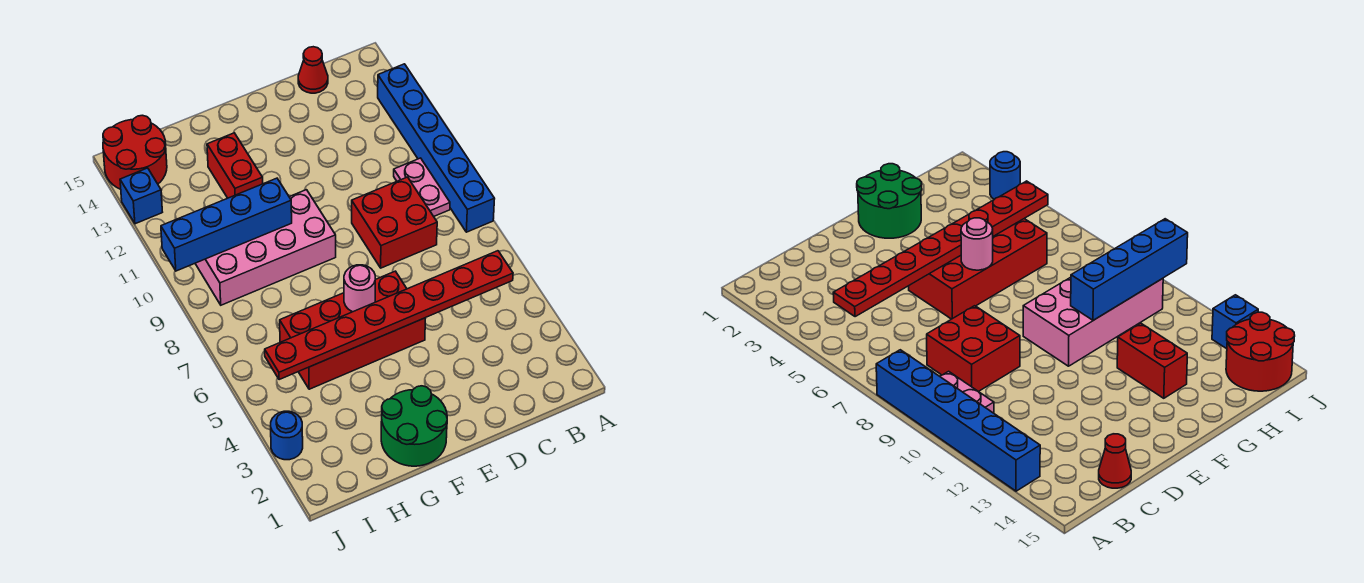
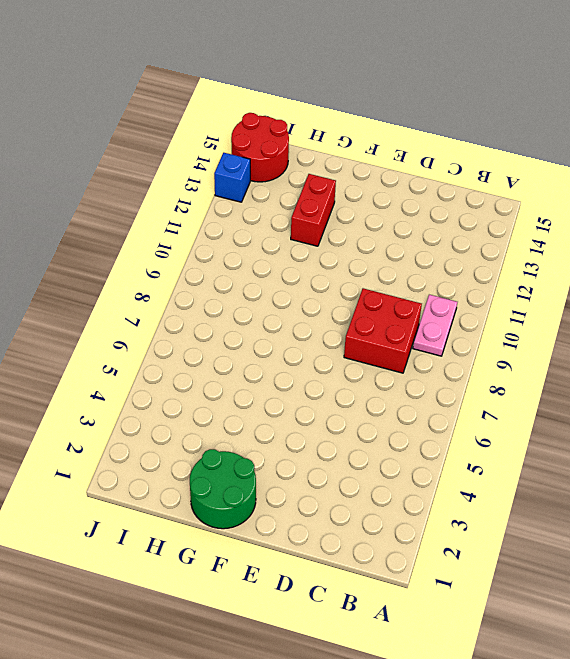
none -> blue brick A8:A13 level 1
none -> red cone C15 level 1
none -> red brick E5:H6 level 1

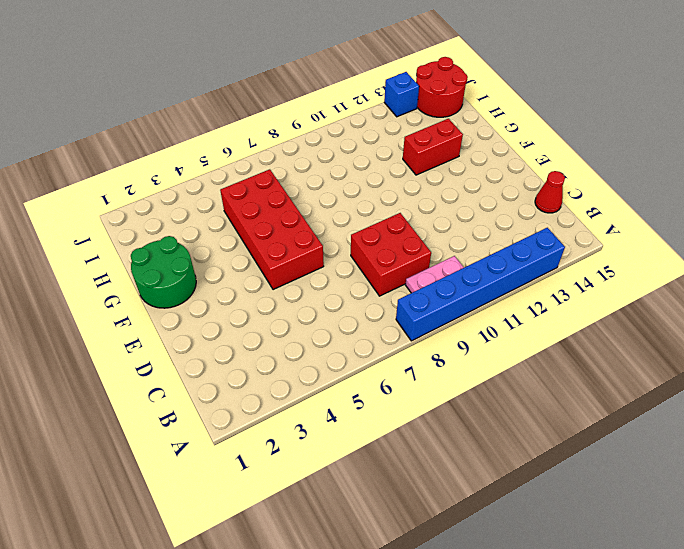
none -> pink brick F9:I10 level 1
none -> blue round brick J3 level 1
none -> red plate B5:I5 level 2

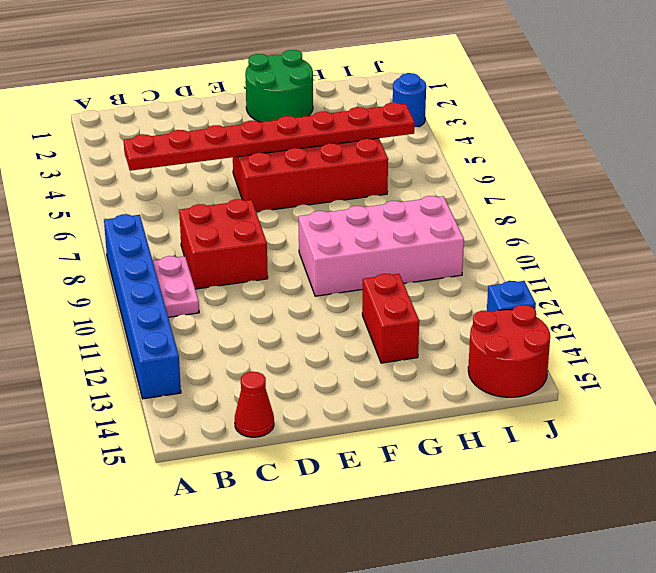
none -> pink round brick F6 level 2
none -> blue brick G10:J10 level 2

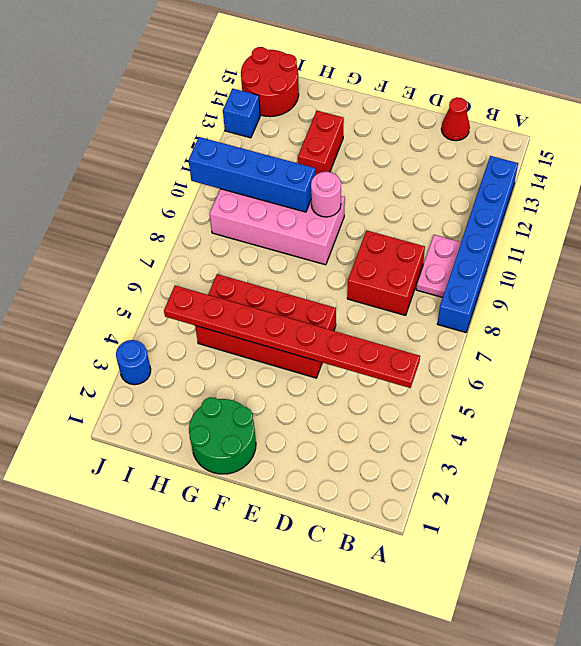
pink round brick F10 level 2 -> pink round brick F6 level 2

